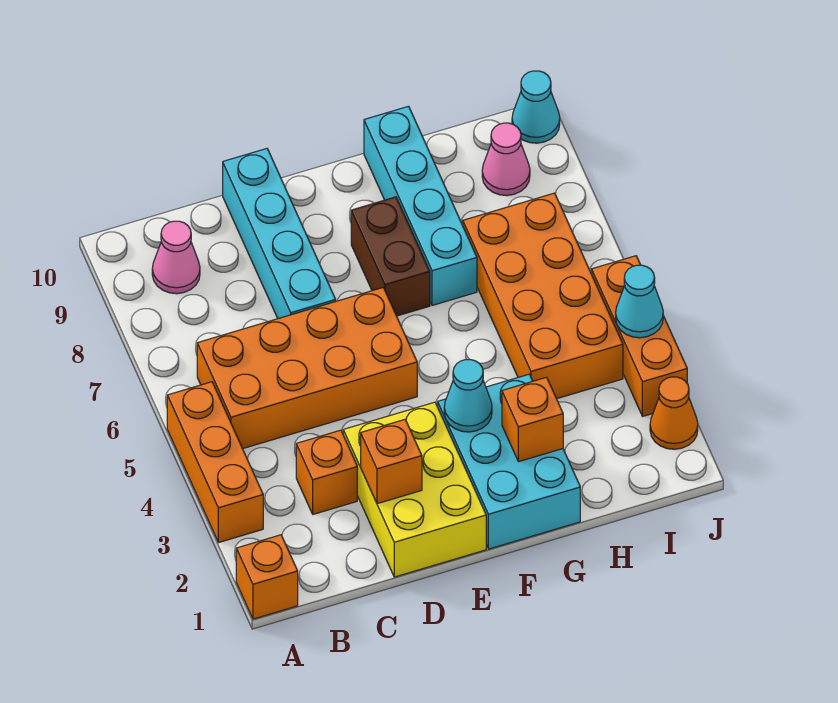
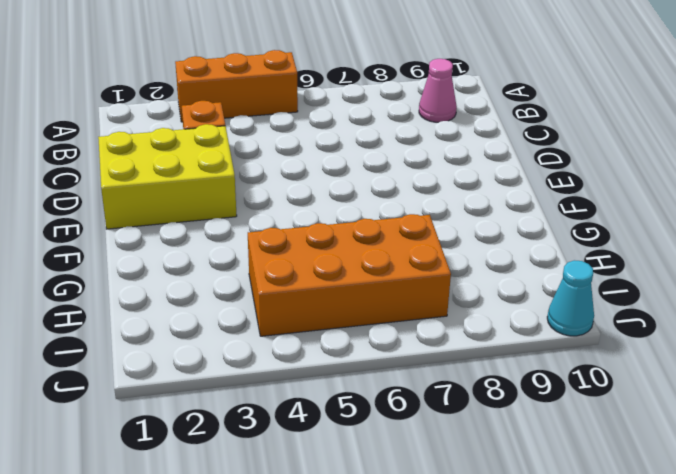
none -> orange brick A1 level 1
none -> orange brick B5:E6 level 1
none -> cyan brick D7:D10 level 1

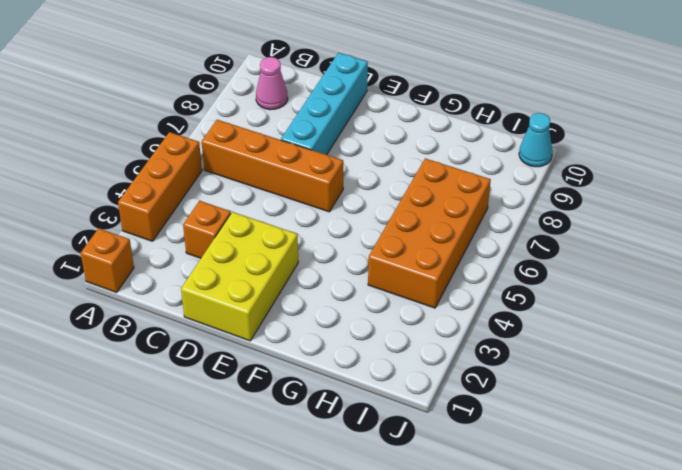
orange brick B6:E6 level 1 -> orange brick B5:E6 level 1
none -> cyan brick F1:G3 level 1
none -> brown brick F7:F8 level 1
none -> cyan brick G7:G10 level 1

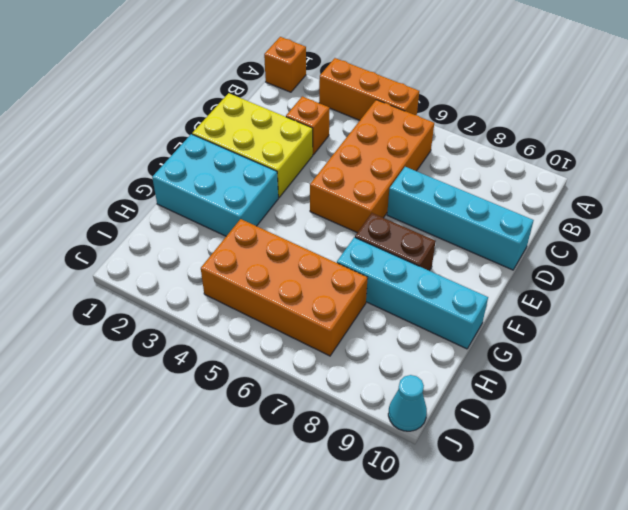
none -> pink cone B9 level 1
none -> pink cone I9 level 1
none -> orange cone J2 level 1

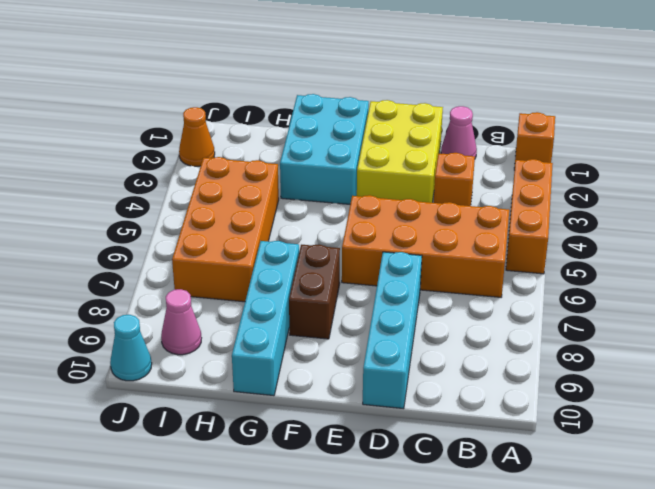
pink cone C1 level 1 -> pink cone B9 level 1
none -> orange brick J3:J5 level 1
none -> orange brick D2 level 2
none -> cyan cone F3 level 2

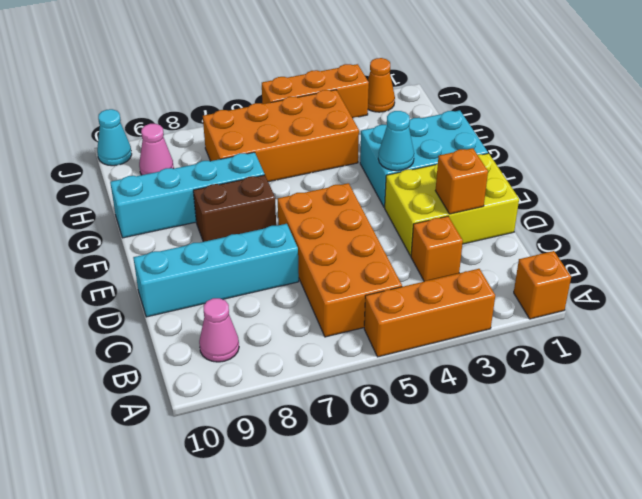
none -> orange brick G2 level 2
none -> cyan cone J4 level 2

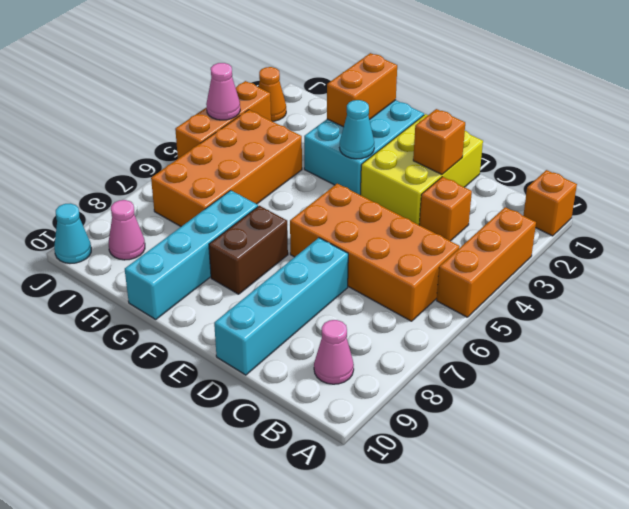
orange brick G1:G2 level 2 -> orange brick G2 level 2
pink cone J4 level 2 -> cyan cone J4 level 2

